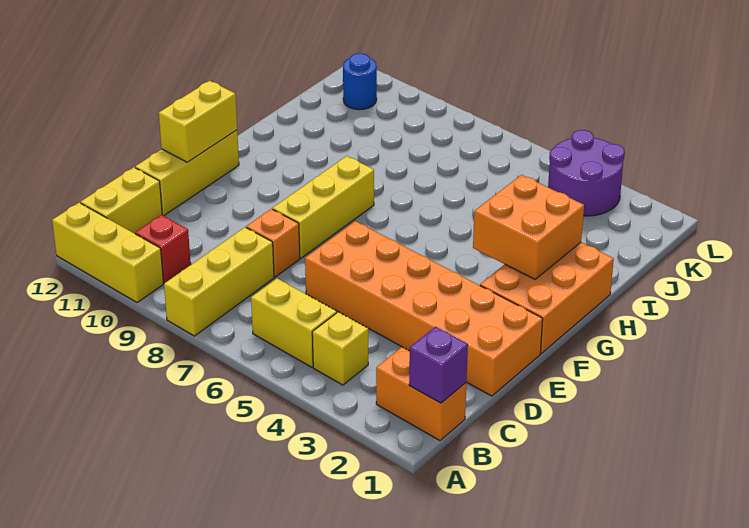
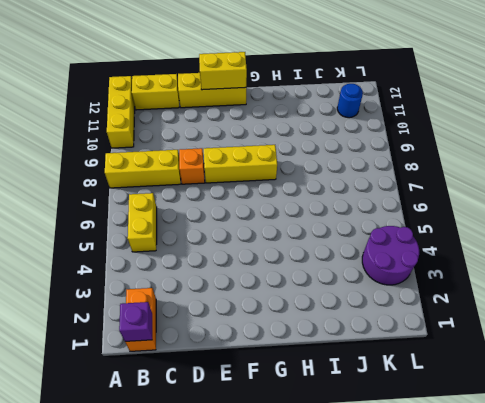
none -> yellow brick B4 level 1
none -> red brick B10 level 1
none -> orange brick D1:E6 level 1

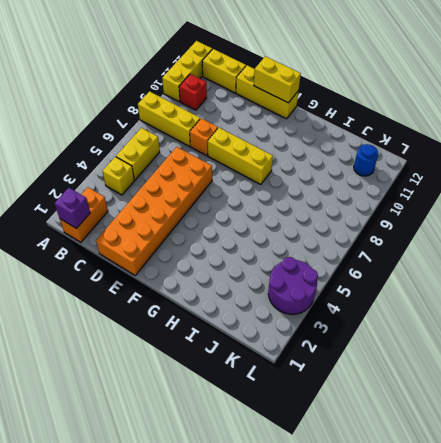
none -> orange brick F1:H2 level 1
none -> orange brick G2:H3 level 2

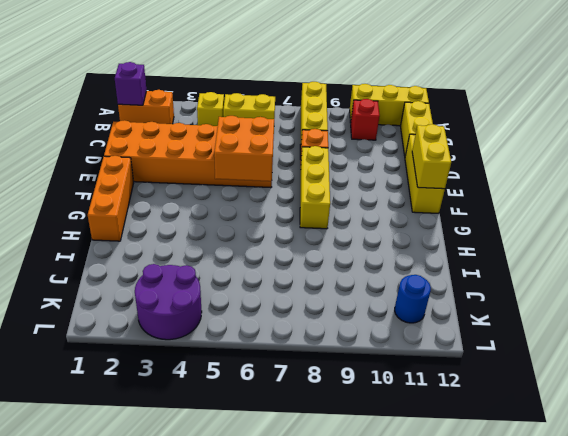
orange brick E5:F6 level 2 -> orange brick G2:H3 level 2
orange brick F1:H1 level 1 -> orange brick F1:H2 level 1

